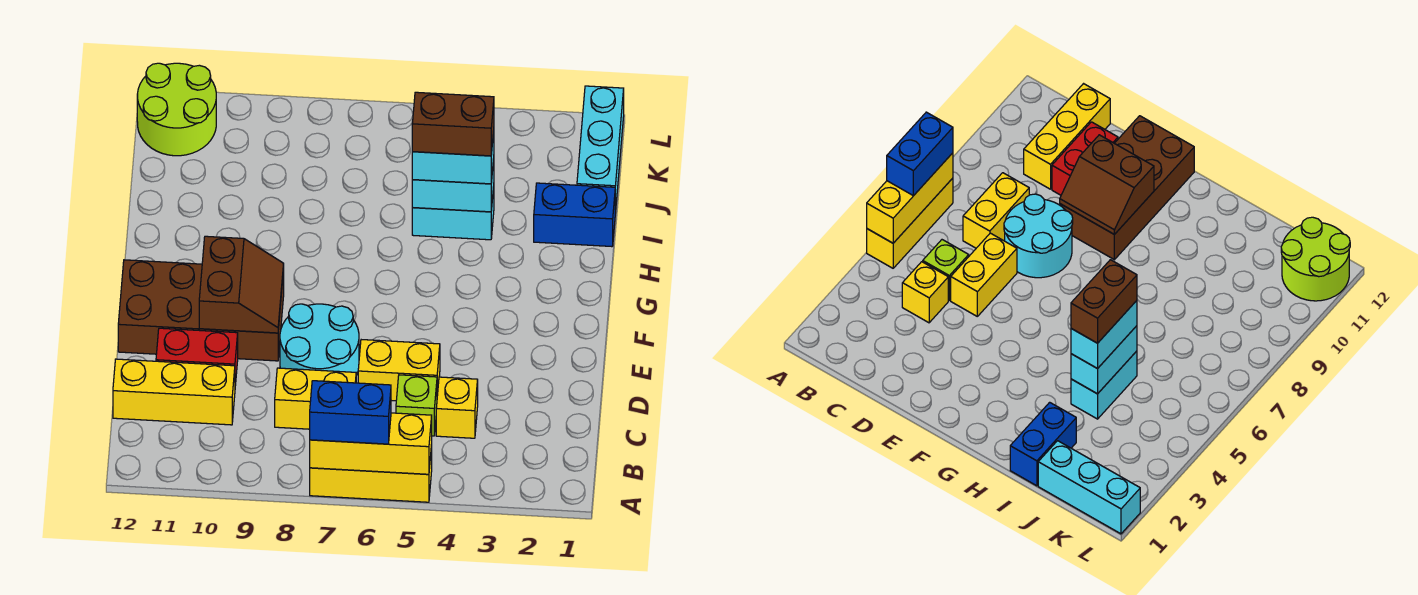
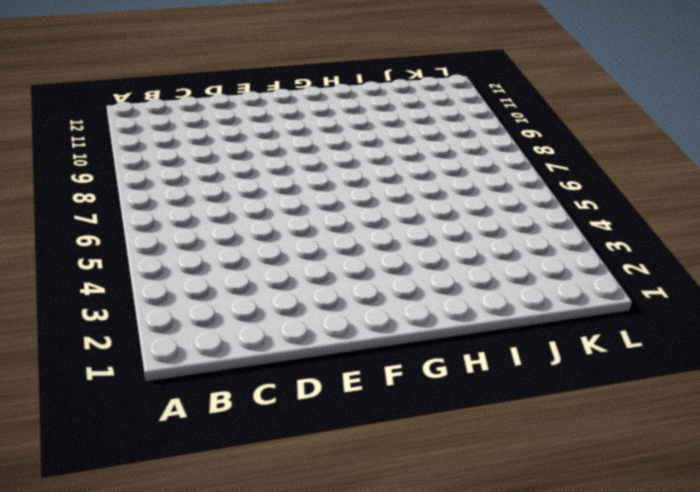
none -> yellow brick A5:A7 level 1
none -> yellow brick C4 level 1
none -> lime brick C5 level 1

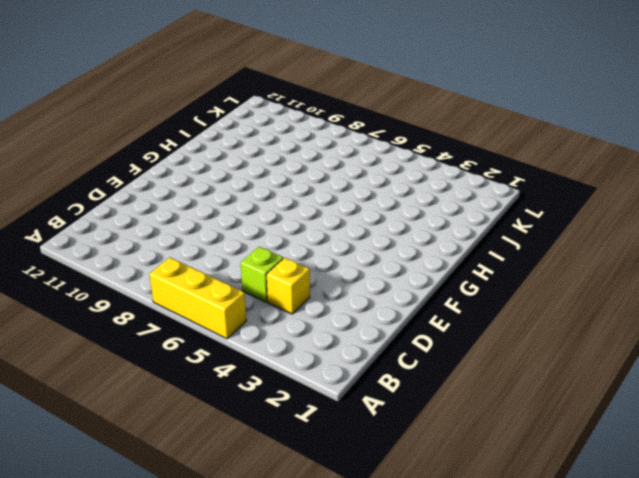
none -> yellow brick C7:C8 level 1
none -> yellow brick C10:C12 level 1
none -> yellow brick D5:D6 level 1

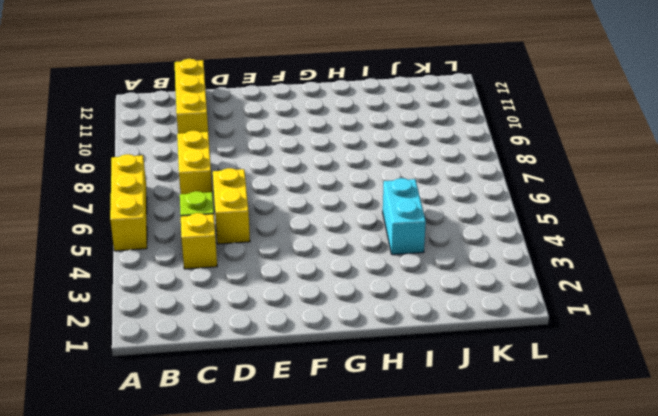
none -> cyan round brick D7:E8 level 1
none -> red brick D10:D11 level 1
none -> brown brick E9:F12 level 1

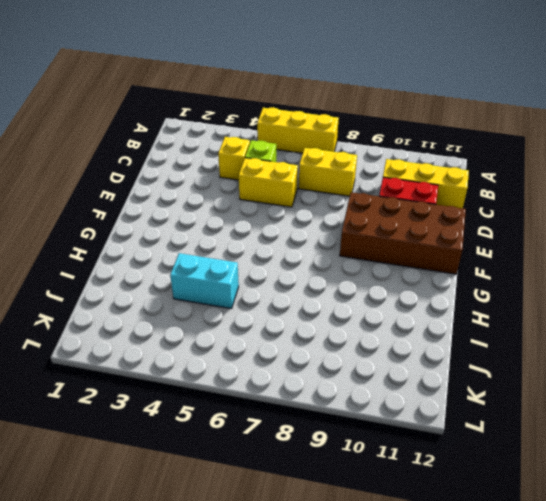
none -> cyan round brick D7:E8 level 1
none -> blue brick I1:I2 level 1
none -> cyan brick J1:L1 level 1

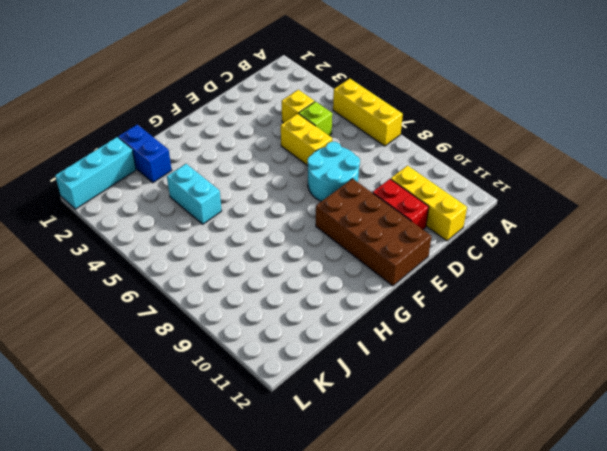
none -> yellow brick C7:C8 level 1
none -> lime round brick K11:L12 level 1
none -> yellow brick A5:A7 level 2

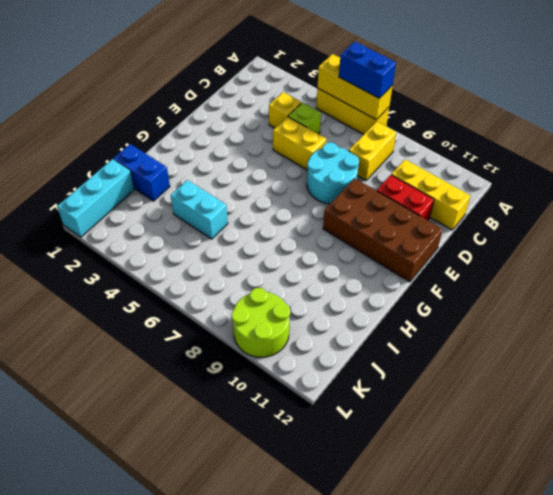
yellow brick B8:C8 level 1 -> yellow brick C7:C8 level 1
lime round brick K9:L10 level 1 -> lime round brick K11:L12 level 1
none -> brown slope E9:F10 level 2 top 10
none -> cyan brick I4:I5 level 2
none -> cyan brick I4:I5 level 3

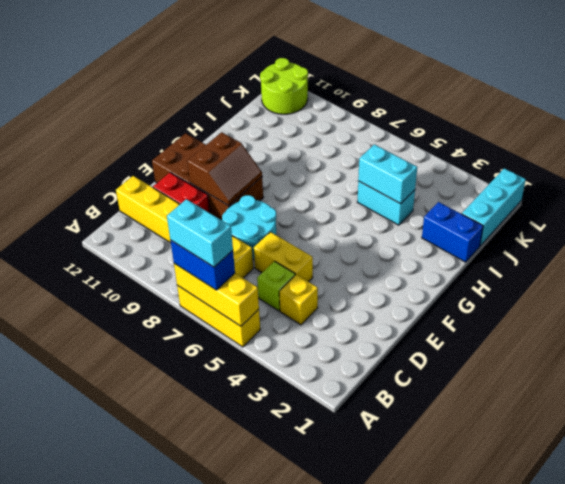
cyan brick A6:A7 level 4 -> cyan brick I4:I5 level 3
none -> brown brick I4:I5 level 4

